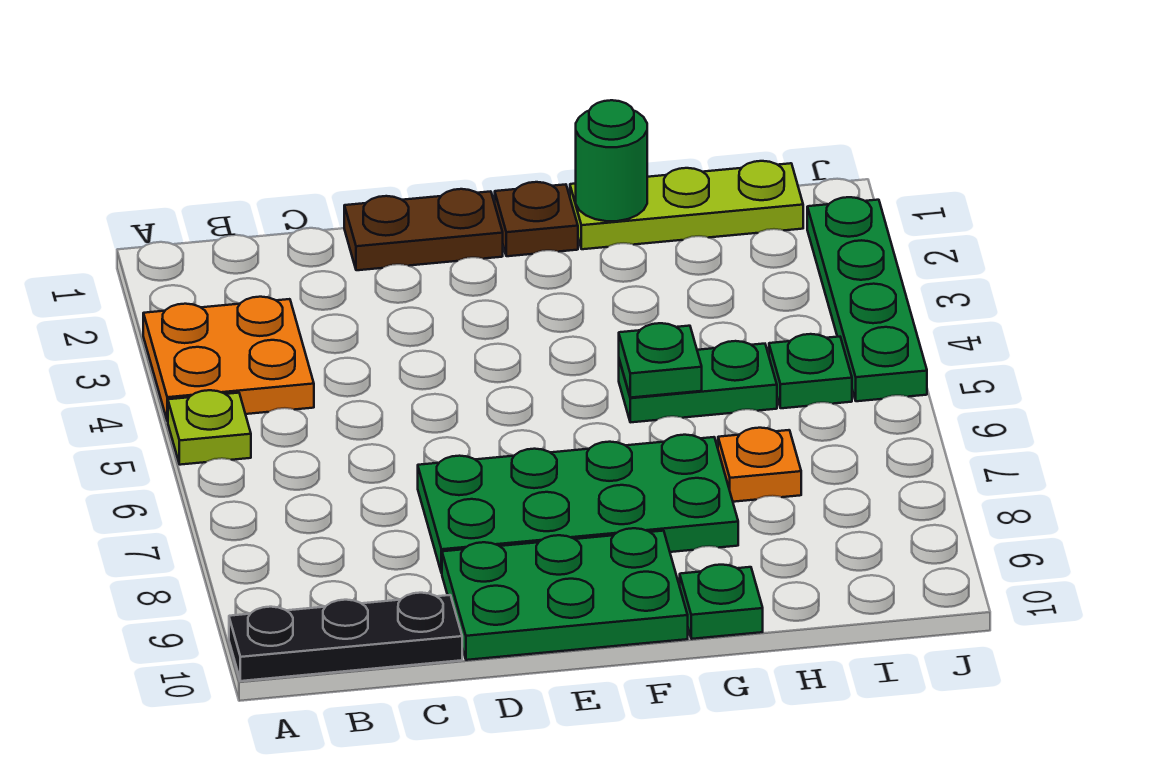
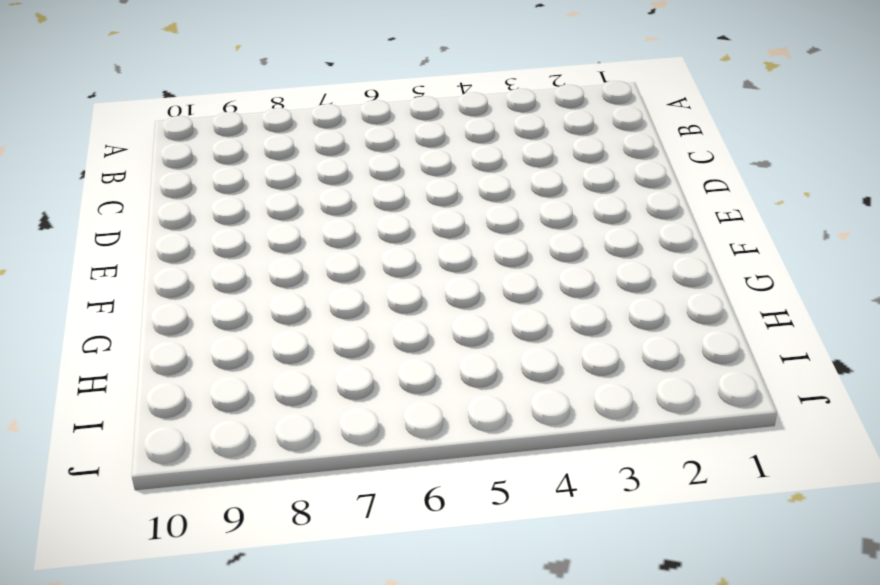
none -> orange plate A3:B4 level 1
none -> lime plate A5 level 1
none -> black plate A10:C10 level 1

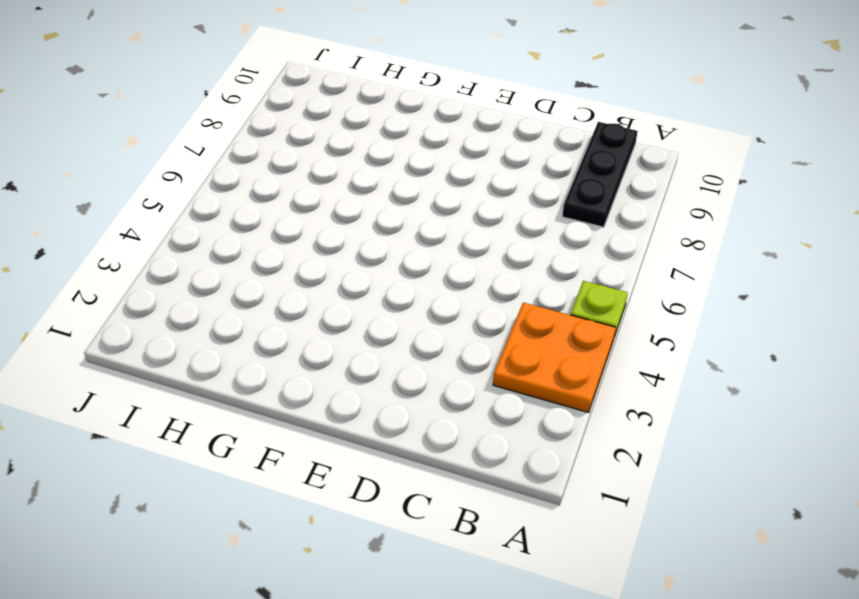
black plate B8:B10 level 1 -> black plate A10:C10 level 1
none -> brown plate D1:E1 level 1
none -> green plate D7:G8 level 1
none -> green plate D9:F10 level 1

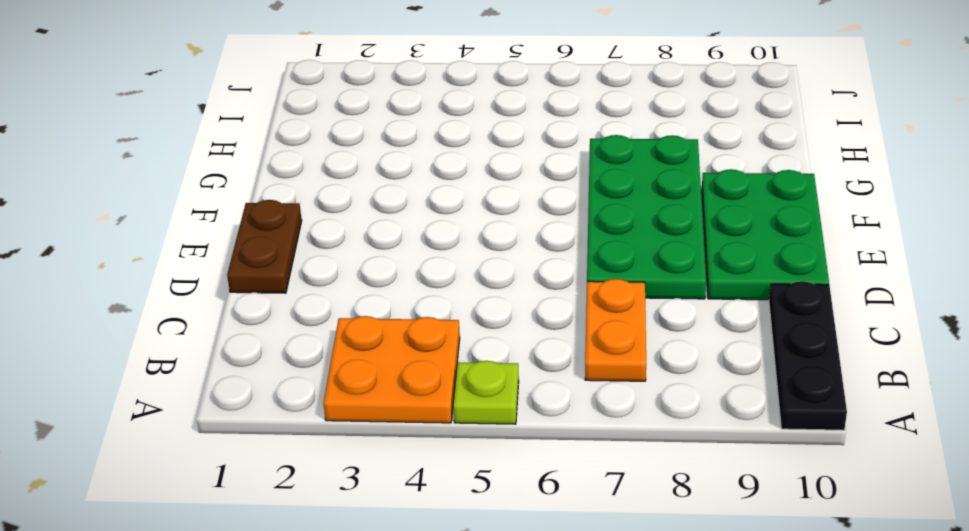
orange plate B7:C7 level 1 -> none
none -> brown plate F1 level 1
none -> lime plate G1:I1 level 1
none -> green plate G5:H5 level 1

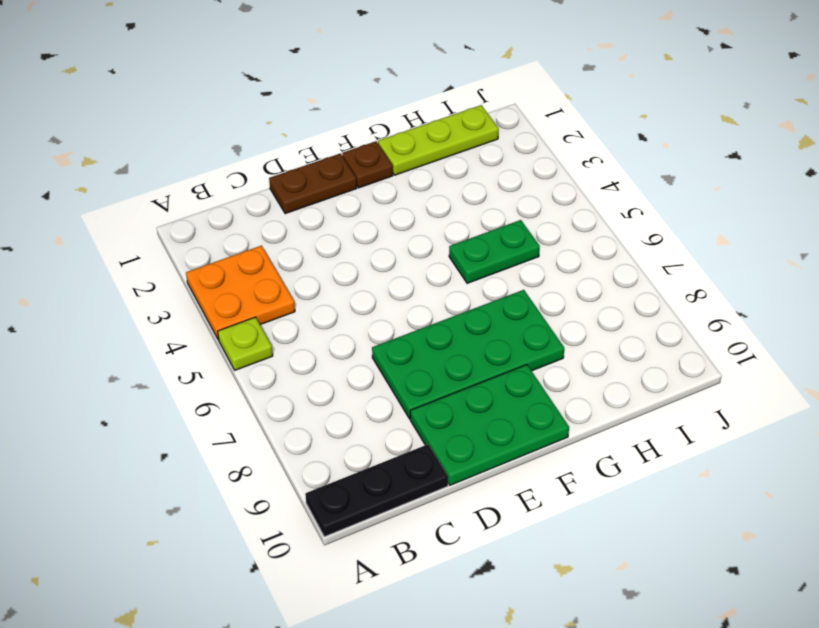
none -> green plate G10 level 1
none -> orange plate H7 level 1
none -> green plate I5 level 1

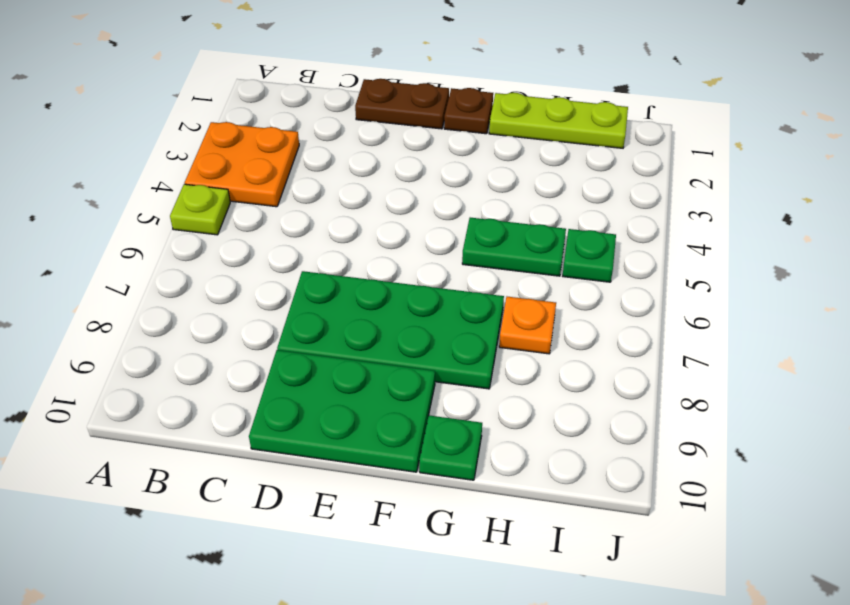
none -> black plate A10:C10 level 1
none -> green plate J2:J5 level 1
none -> green round brick G1 level 2

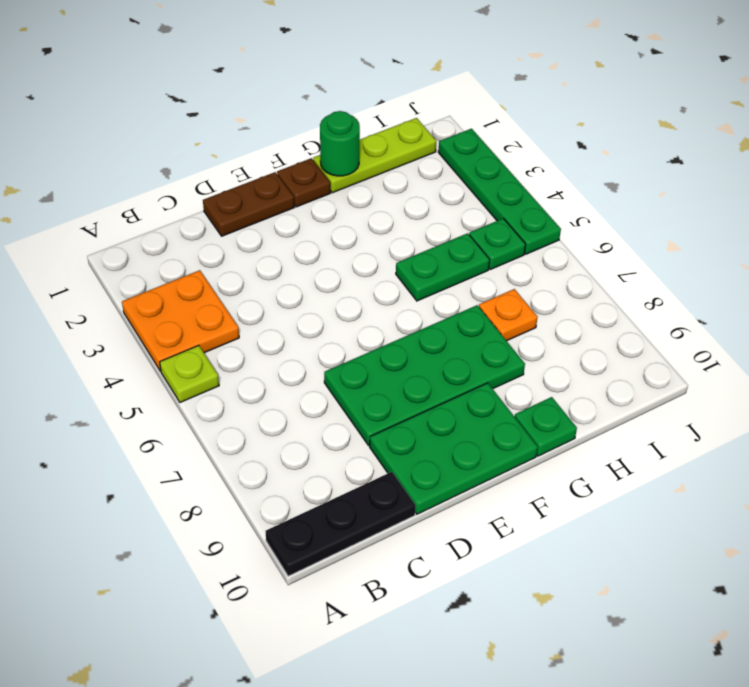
none -> green plate G5 level 2

